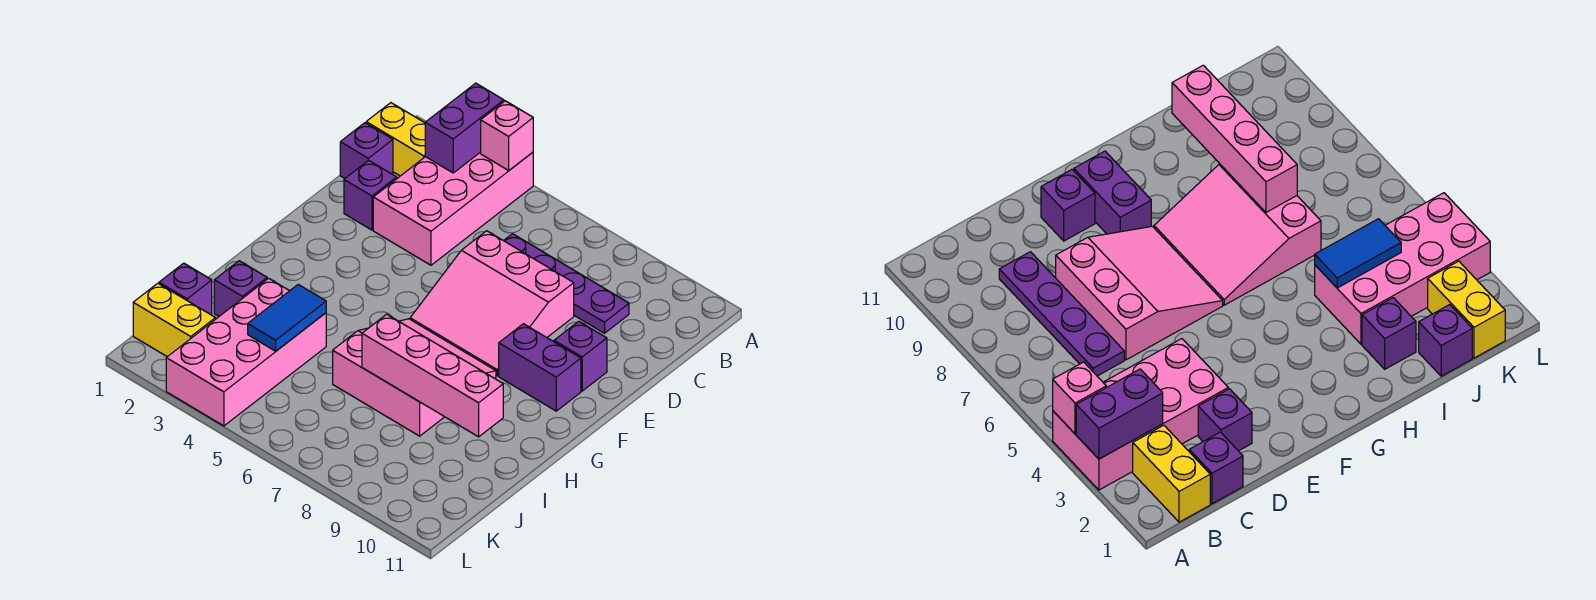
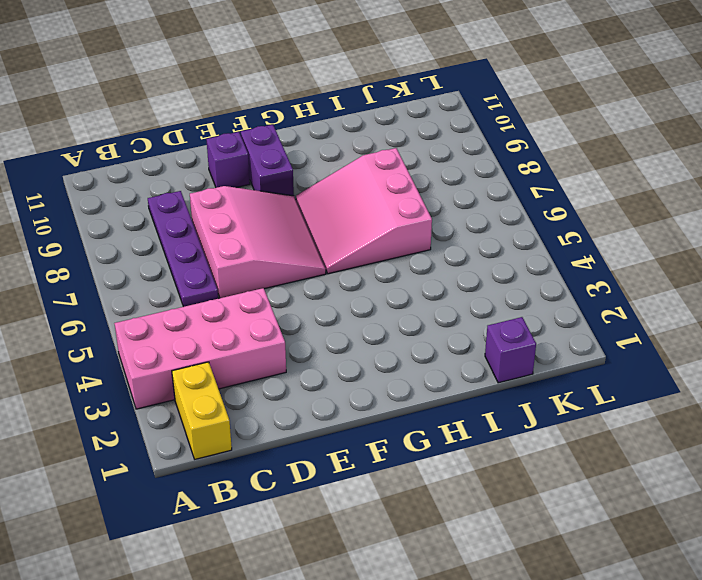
none -> purple brick C1 level 1
none -> purple brick D2 level 1
none -> purple brick I2 level 1

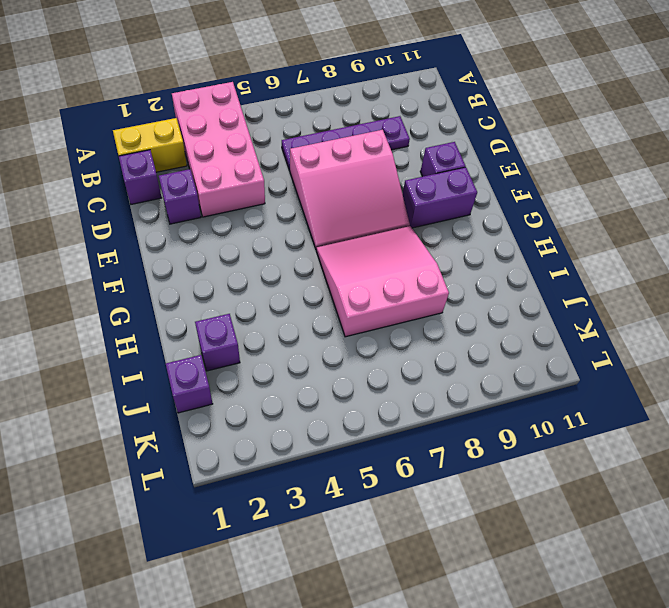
none -> pink brick I3:L4 level 1
none -> yellow brick K1:K2 level 1
none -> purple brick A3:B3 level 2

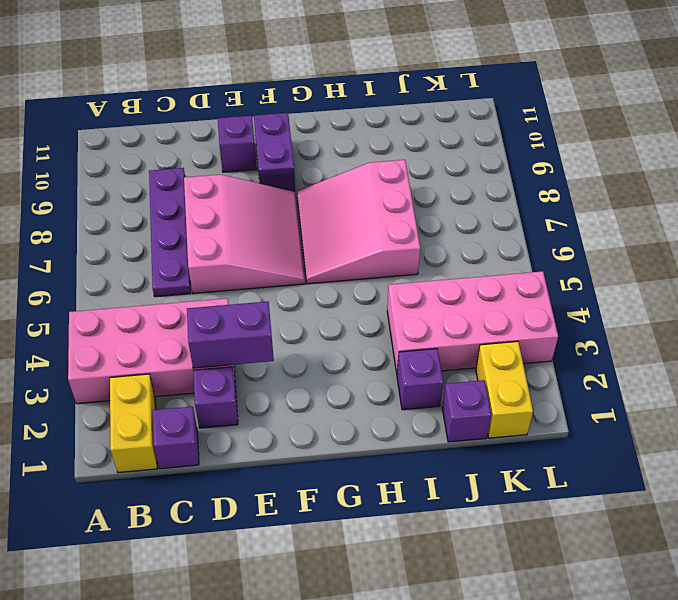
purple brick D3:E3 level 2 -> purple brick A3:B3 level 2
none -> pink brick A4 level 2
none -> blue tile I4:J4 level 2
none -> pink brick I7:I10 level 2

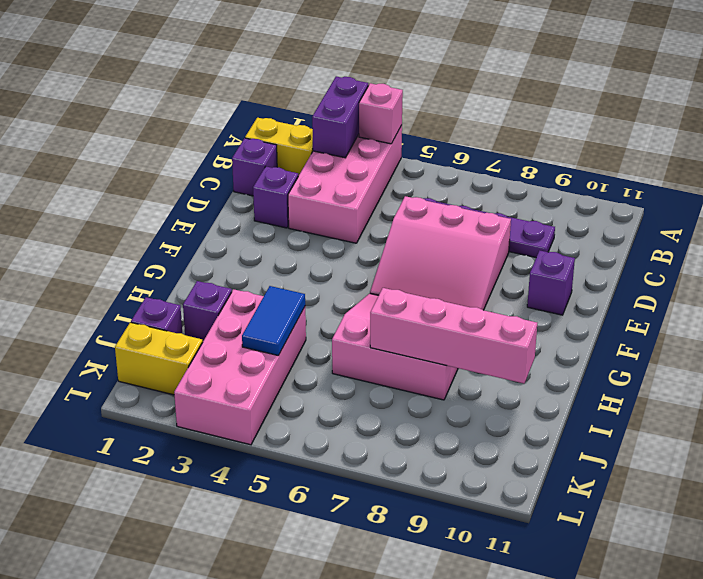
none -> purple brick F9:F10 level 1

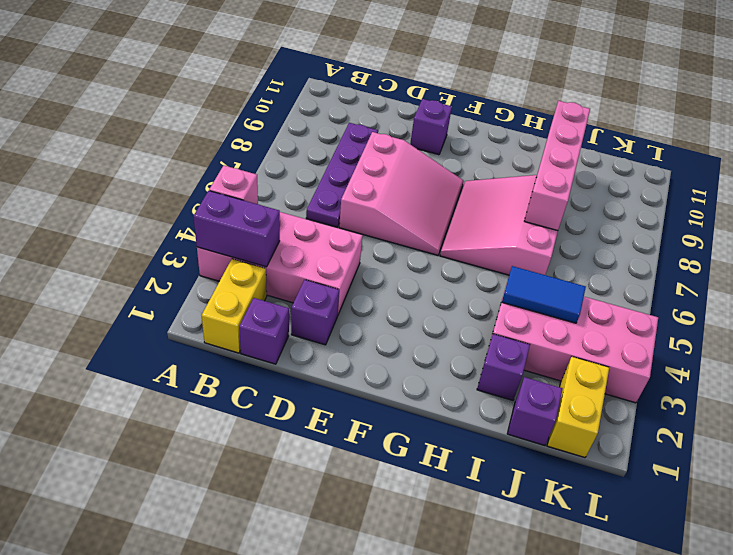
none -> purple brick F9:F10 level 1

